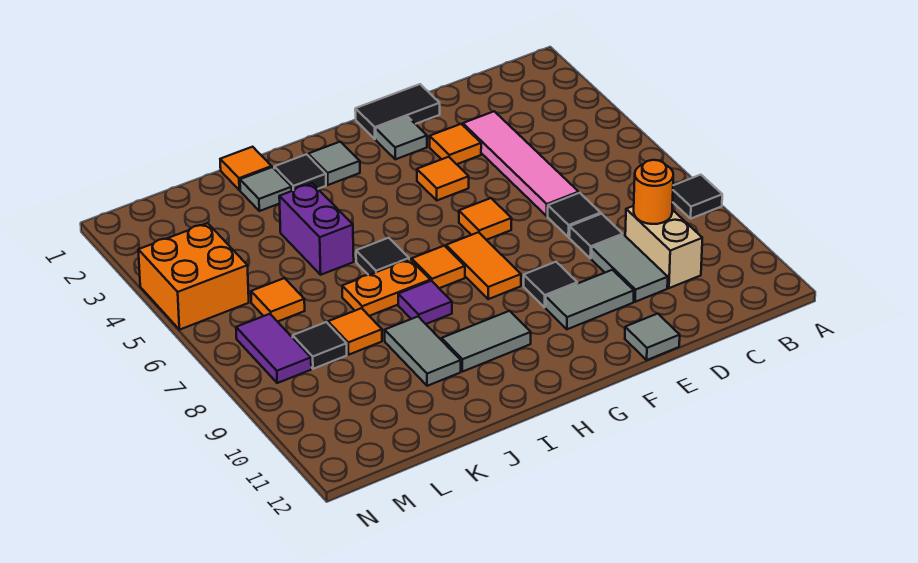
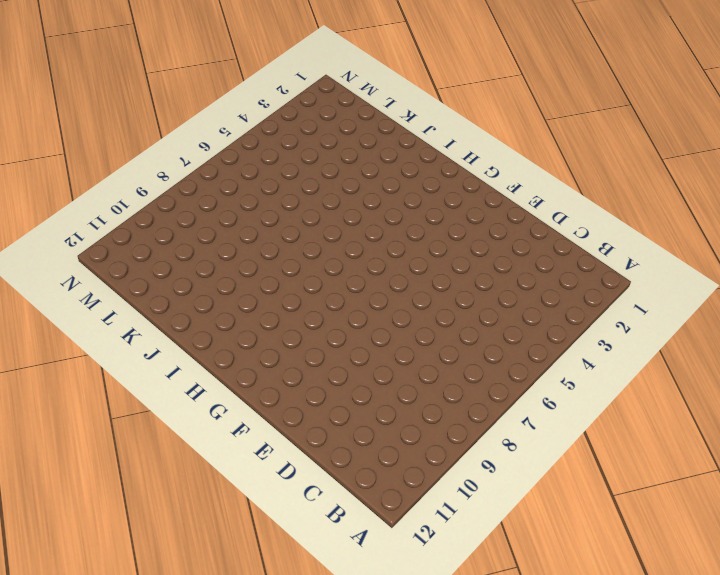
none -> black tile A8 level 1
none -> tan brick C9:C10 level 1
none -> pink tile D3:D6 level 1
none -> black tile D7 level 1

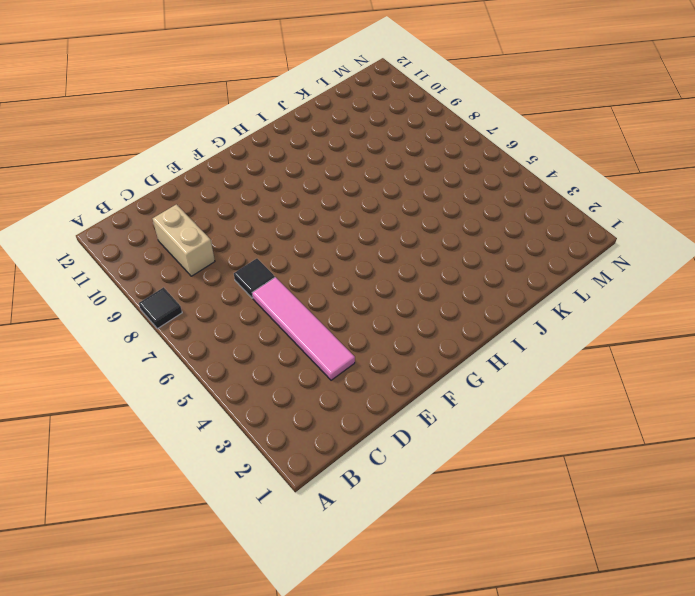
none -> black tile D8 level 1
none -> grey tile D9:D10 level 1
none -> black tile E1:F1 level 1
none -> orange tile E3 level 1

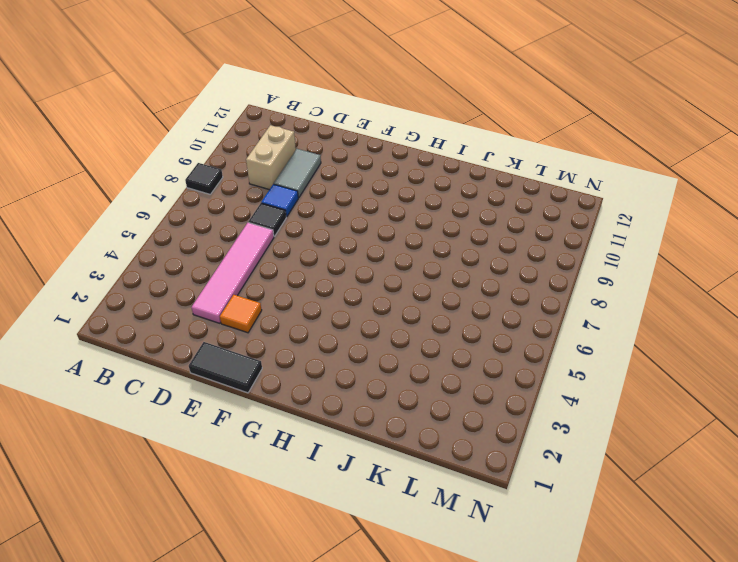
blue tile D8 level 1 -> black tile D8 level 1
none -> grey tile E10:F10 level 1
none -> grey tile E12 level 1
none -> grey tile F2 level 1
none -> orange tile F4 level 1

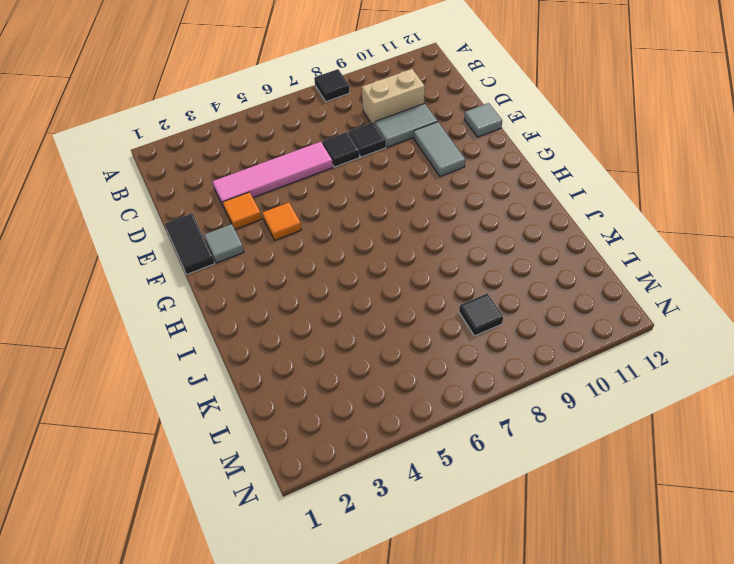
none -> orange tile F6 level 1
none -> black tile F9 level 1
none -> orange tile G7:G8 level 1
none -> grey tile H2 level 1

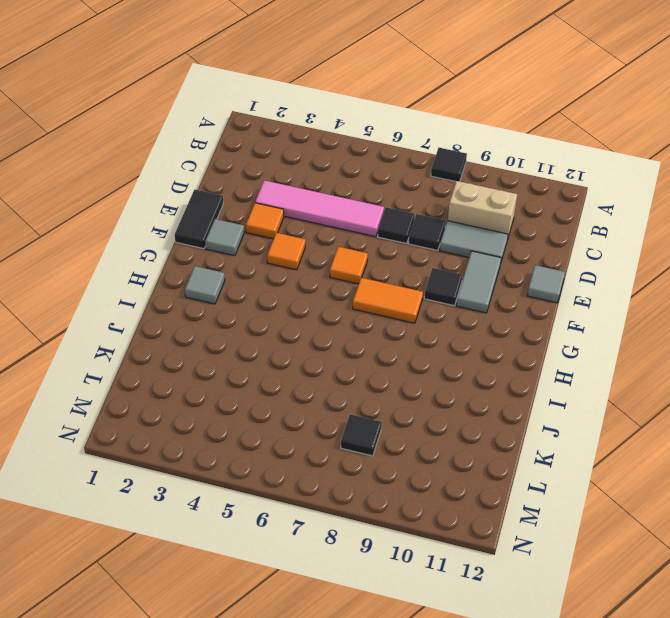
none -> orange tile H7 level 1
none -> grey tile H10:I10 level 1
none -> black tile I2 level 1
none -> black tile I6 level 1

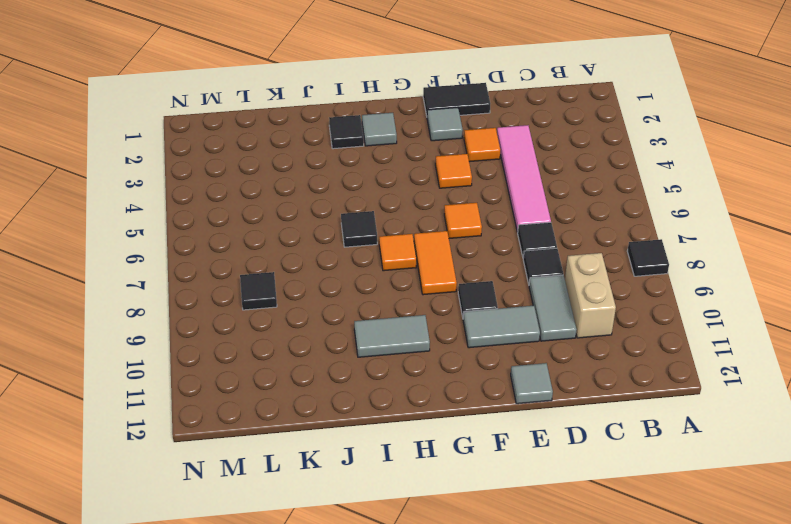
none -> orange plate I7:J7 level 1
none -> purple tile I8 level 1
none -> orange tile J1 level 1
none -> grey tile J2 level 1

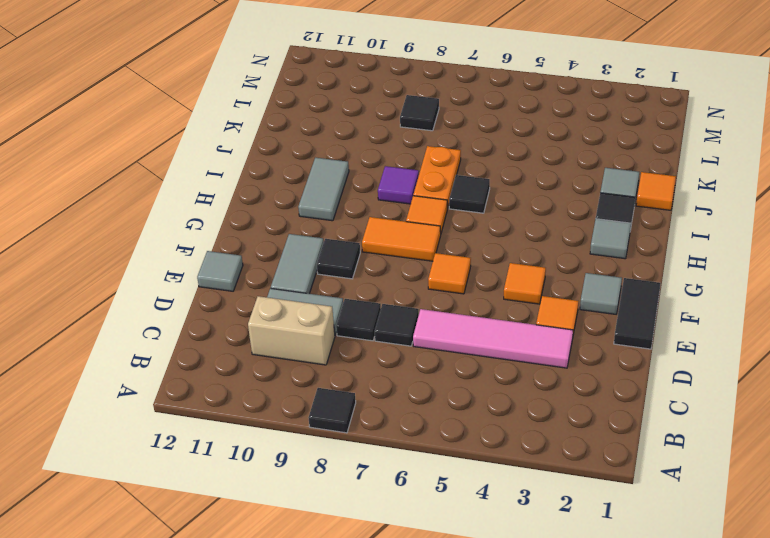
none -> purple brick J4:J5 level 1
none -> grey tile J9:J10 level 1
none -> orange tile K8 level 1
none -> orange tile L6 level 1

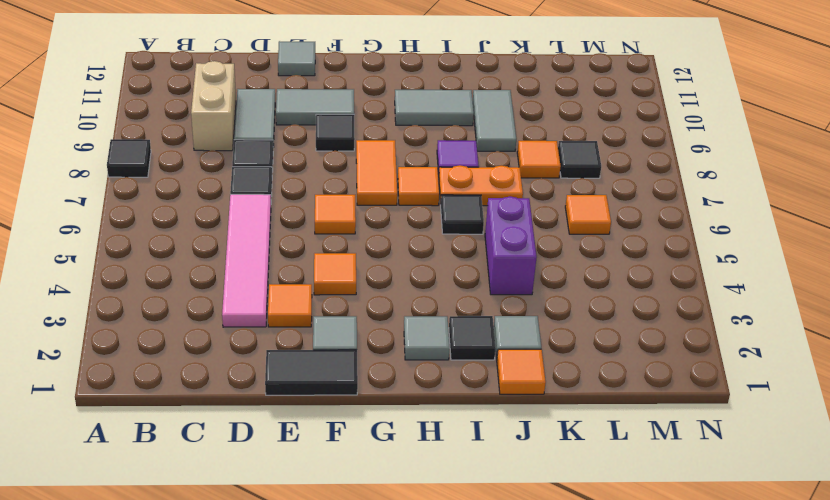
none -> orange brick M4:N5 level 1
none -> purple tile M7:M8 level 1
none -> orange round brick C9 level 2

